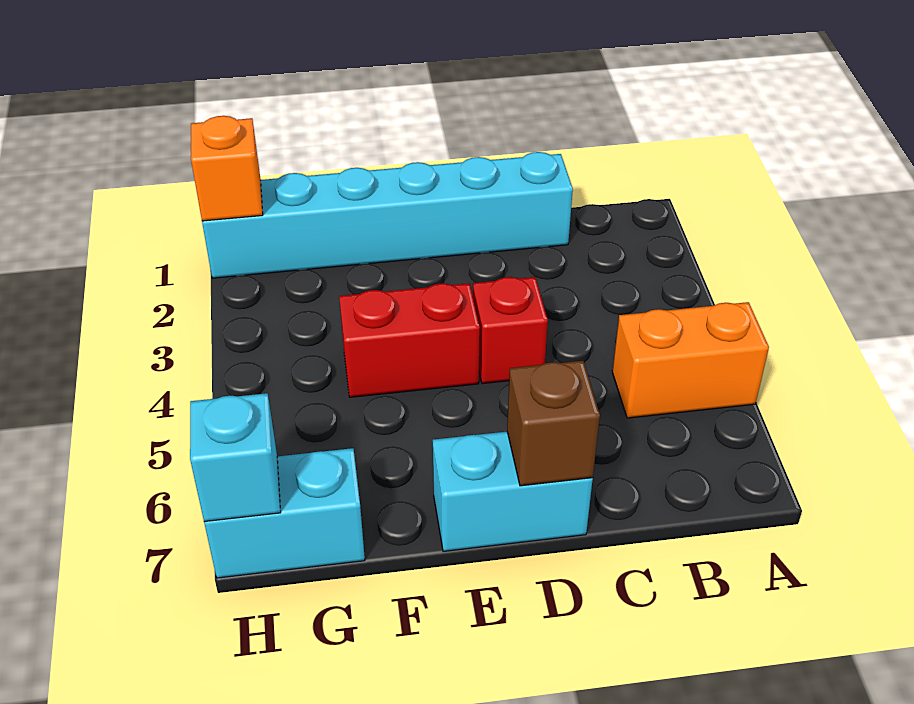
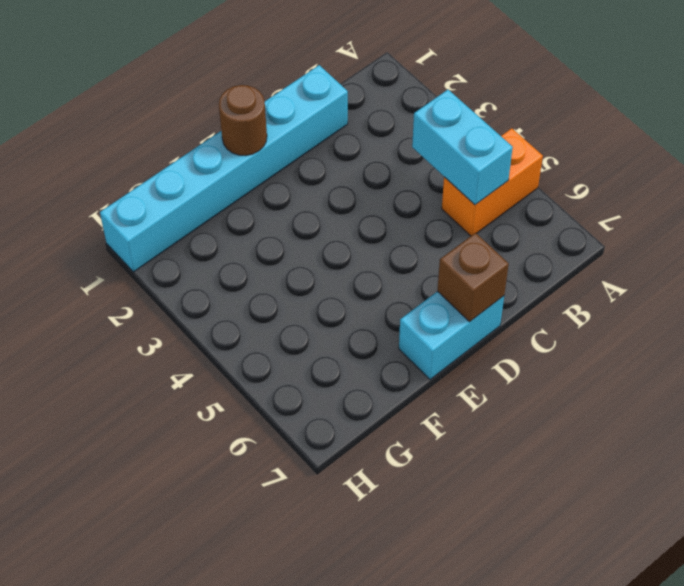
cyan brick B4:B5 level 2 -> cyan brick G7:H7 level 1
brown round brick E1 level 2 -> none
none -> red brick D4 level 1
none -> red brick E4:F4 level 1

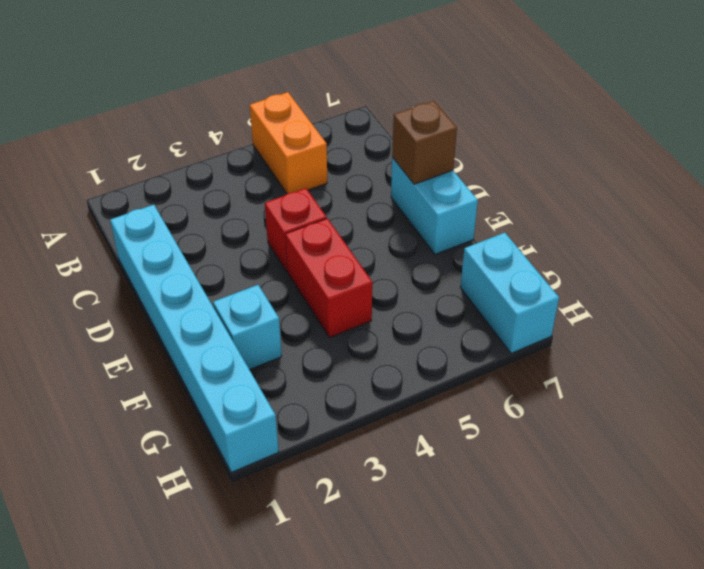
cyan brick F2 level 1 -> cyan brick H7 level 2
none -> orange brick H1 level 2

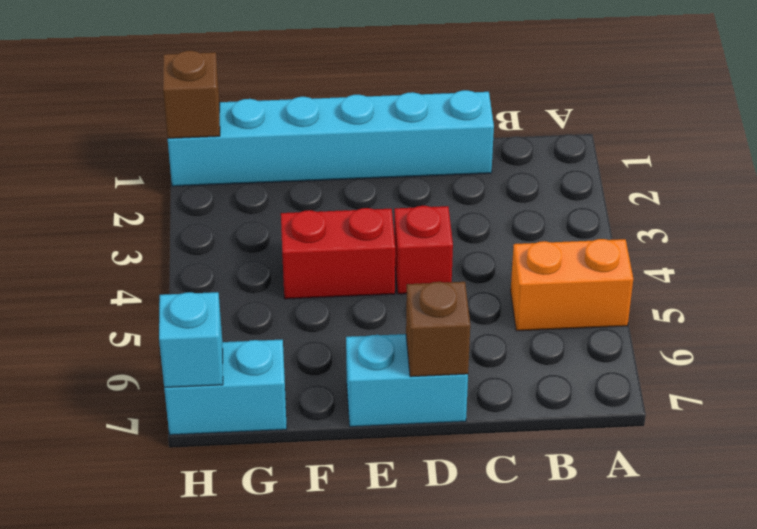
brown brick H1 level 2 -> orange brick H1 level 2

